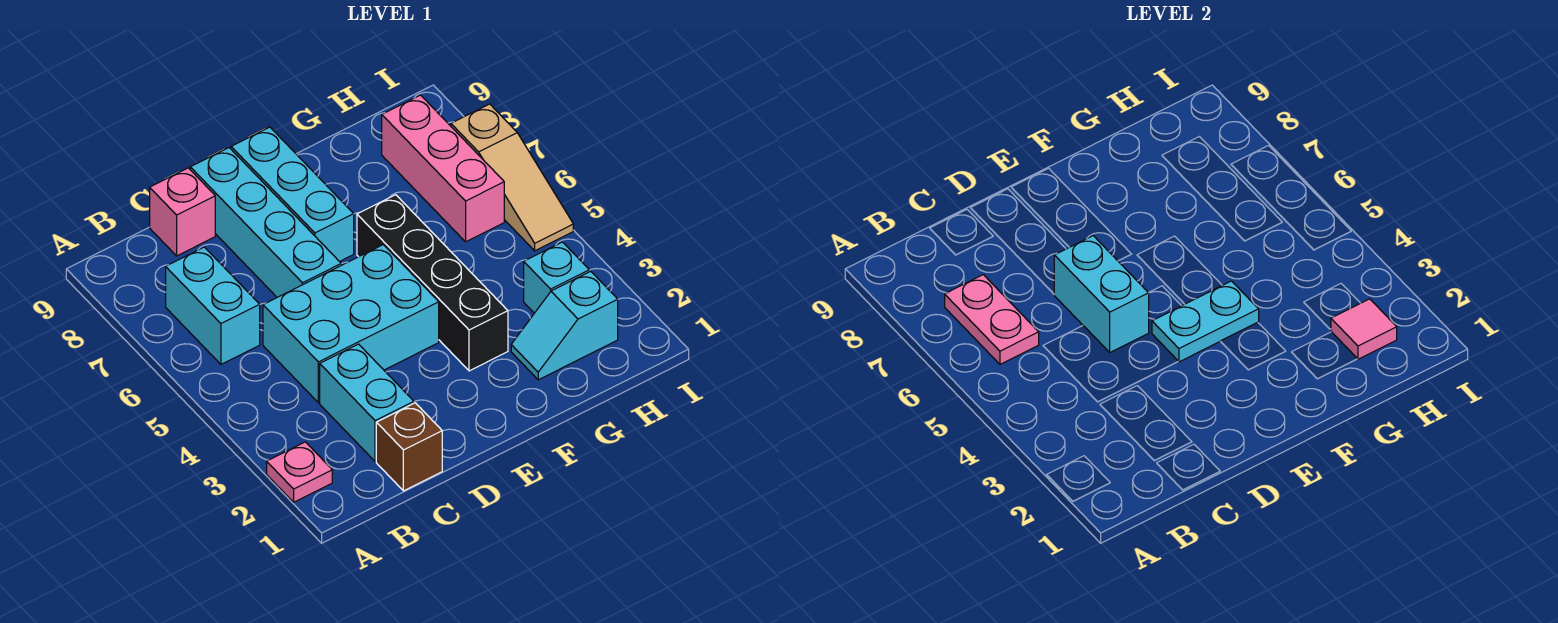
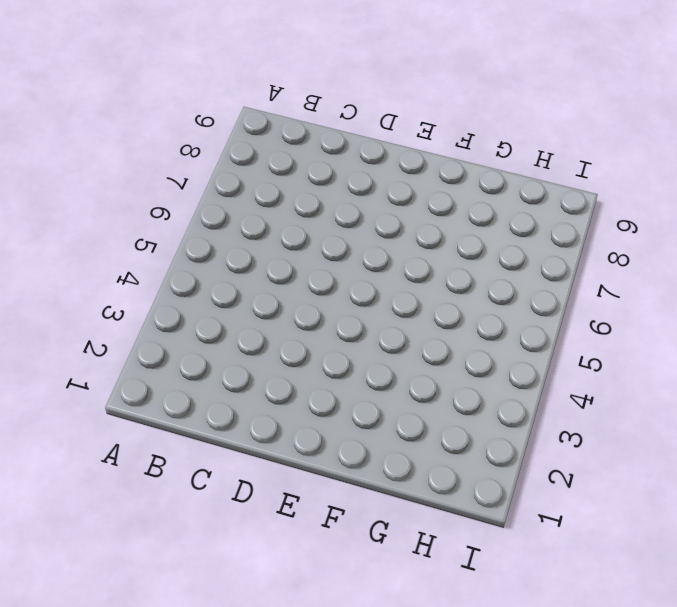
none -> pink plate A2 level 1
none -> cyan brick B6:B7 level 1
none -> brown brick C1 level 1

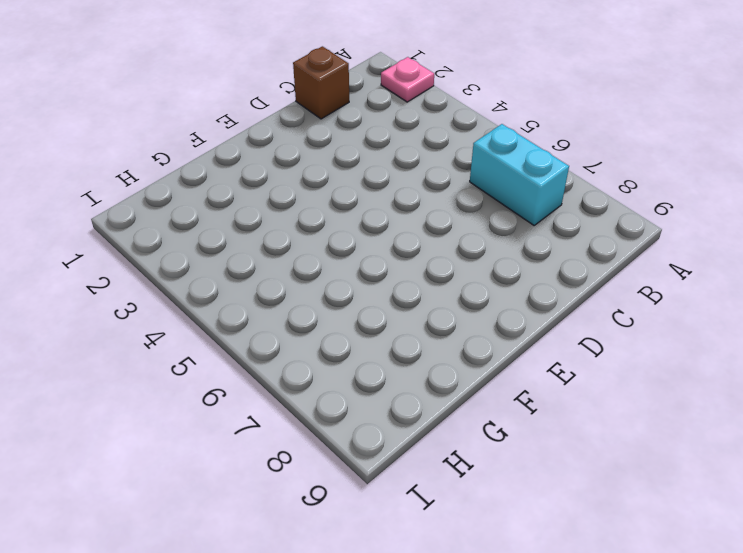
none -> cyan brick C2:C3 level 1
none -> cyan brick C4:E5 level 1
none -> pink brick C9 level 1

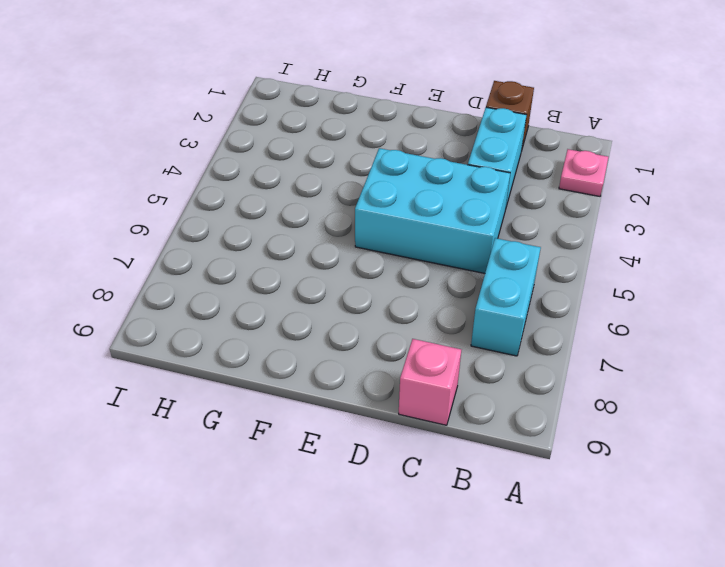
none -> cyan brick D6:D9 level 1
none -> cyan brick E7:E9 level 1
none -> black brick F3:F6 level 1

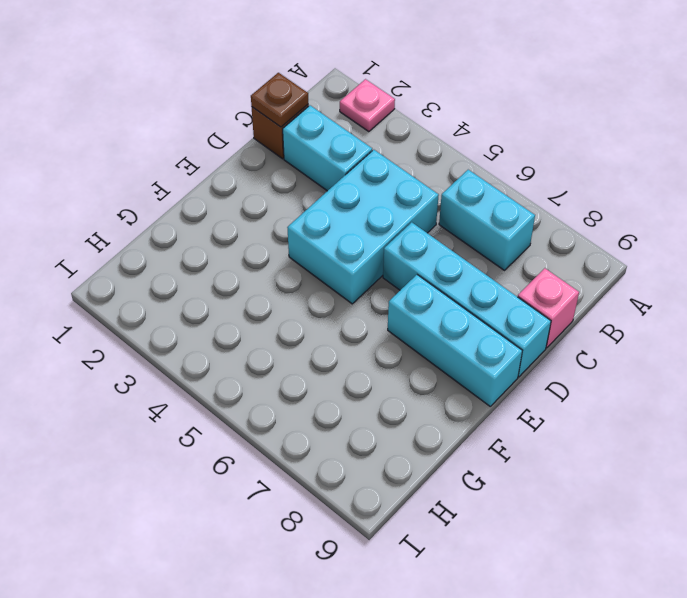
brown plate C1 level 2 -> none
none -> black brick F3:F6 level 1
none -> cyan slope G2:H2 level 1 top H
none -> cyan brick H3 level 1

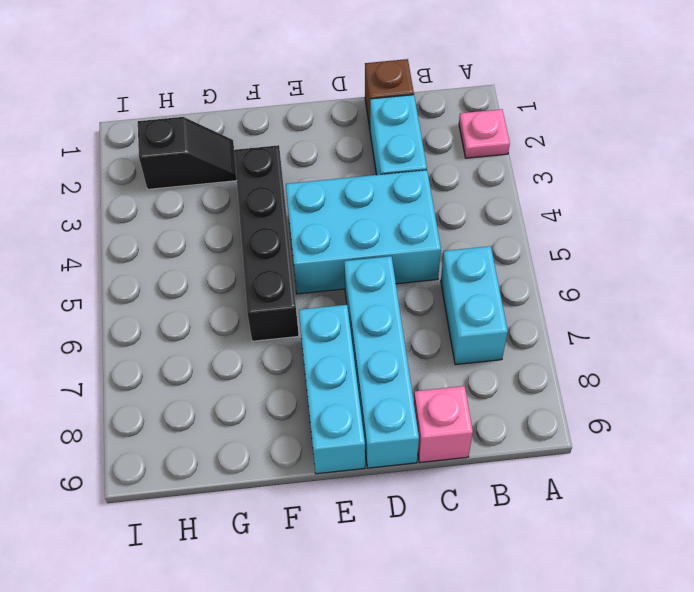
black slope G2:H2 level 1 top H -> cyan slope G2:H2 level 1 top H
none -> cyan brick H3 level 1
none -> pink brick H6:H8 level 1
none -> tan slope I5:I7 level 1 top 7

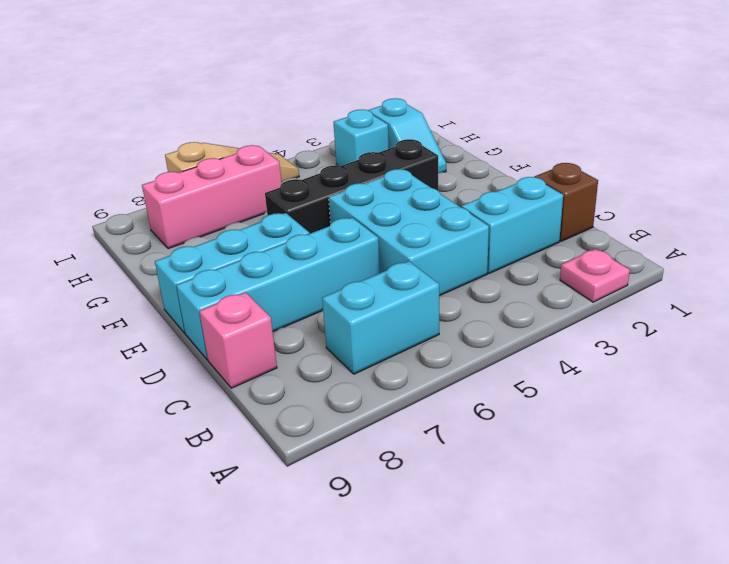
none -> pink plate B6:B7 level 2
none -> cyan brick D5:D6 level 2
none -> cyan plate E4:F4 level 2

